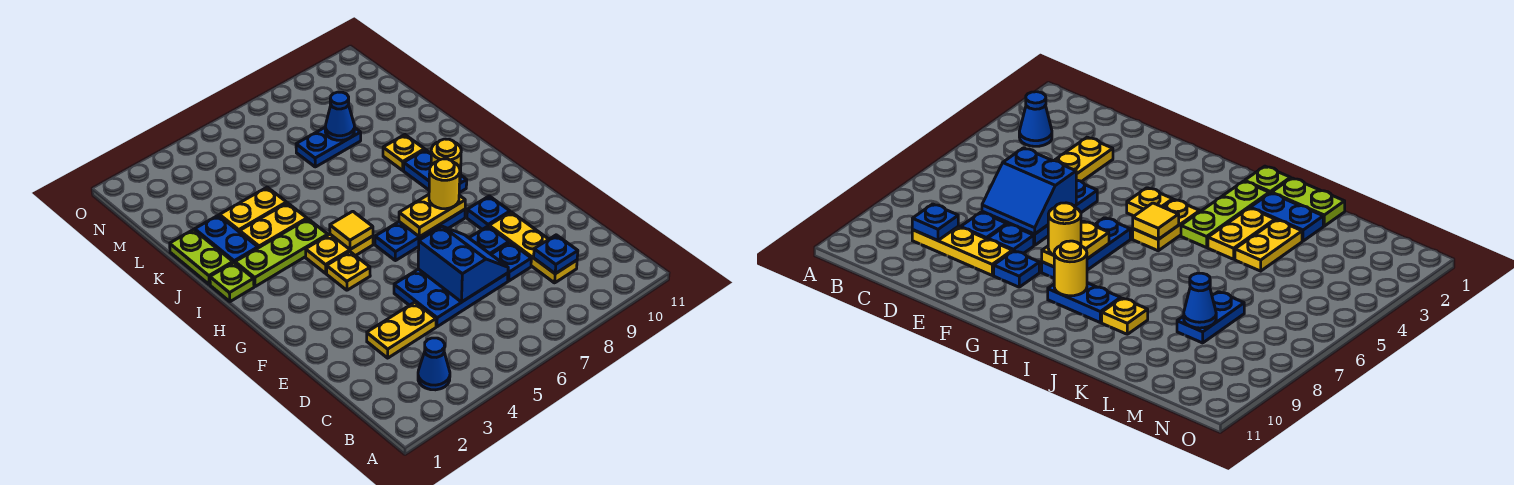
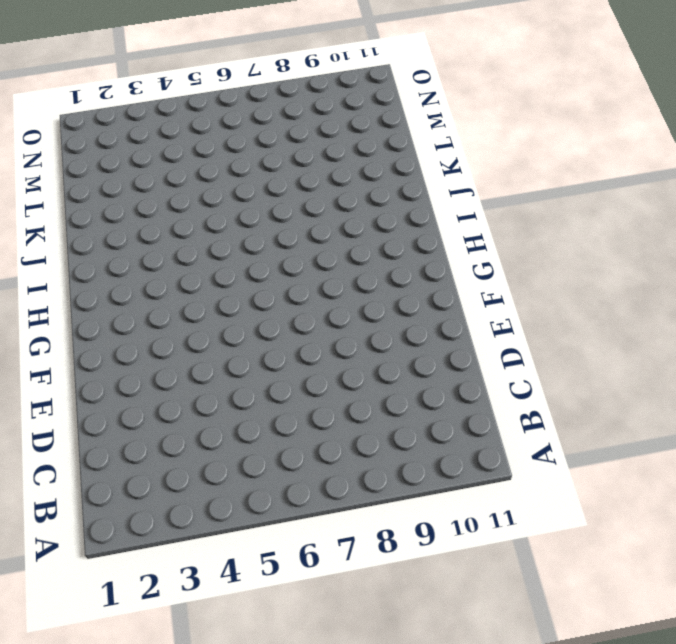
none -> blue cone B3 level 1
none -> yellow plate C9:E9 level 1
none -> yellow plate D3:D4 level 1

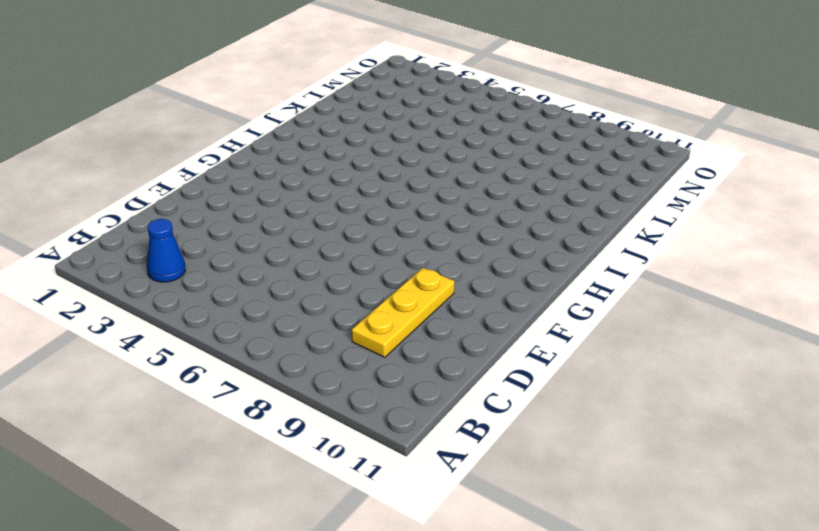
none -> yellow plate D3:D4 level 1
none -> blue plate D5:E7 level 1
none -> blue plate D8 level 1

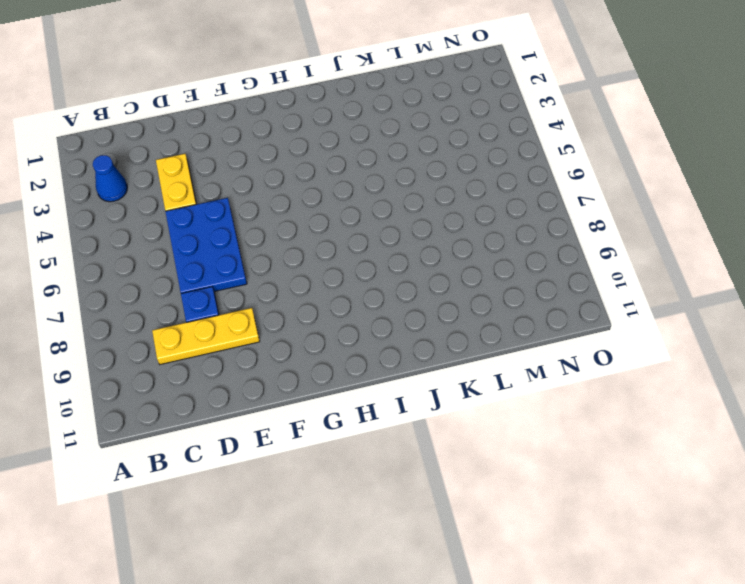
none -> blue plate E8 level 1
none -> blue plate F9 level 1
none -> yellow plate G4 level 1

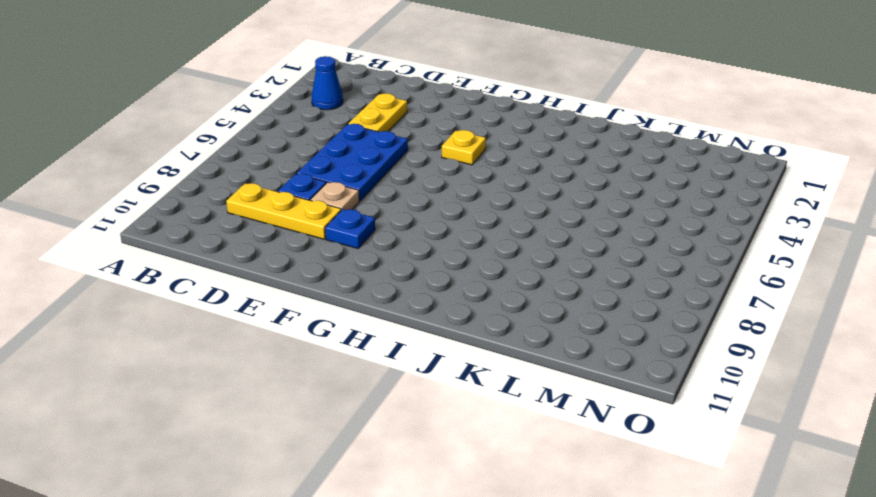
tan plate E8 level 1 -> blue plate E8 level 1
none -> blue plate G6:G8 level 1
none -> yellow plate H4:H5 level 1
none -> blue plate H9:I9 level 1

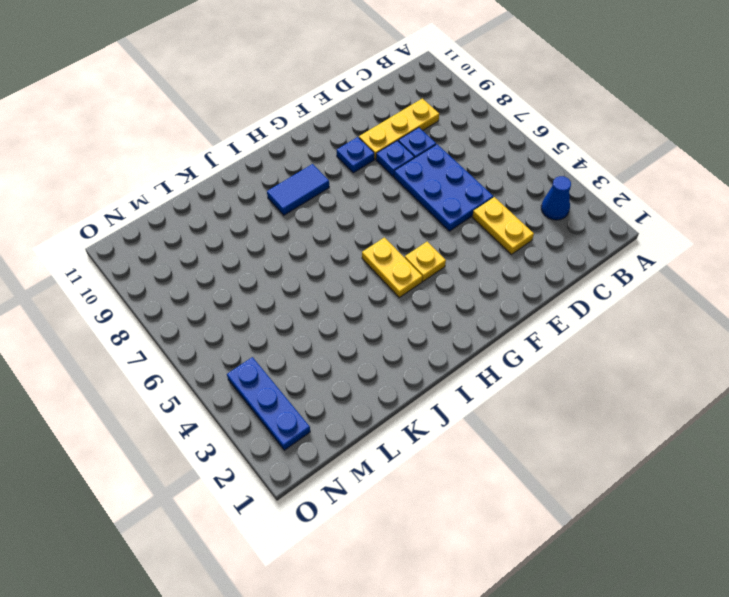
blue tile H9:I9 level 1 -> blue plate H9:I9 level 1
blue plate N2:N4 level 1 -> blue plate G6:G8 level 1
none -> lime plate I1 level 1
none -> lime plate I2:I4 level 1
none -> lime plate J1:K1 level 1

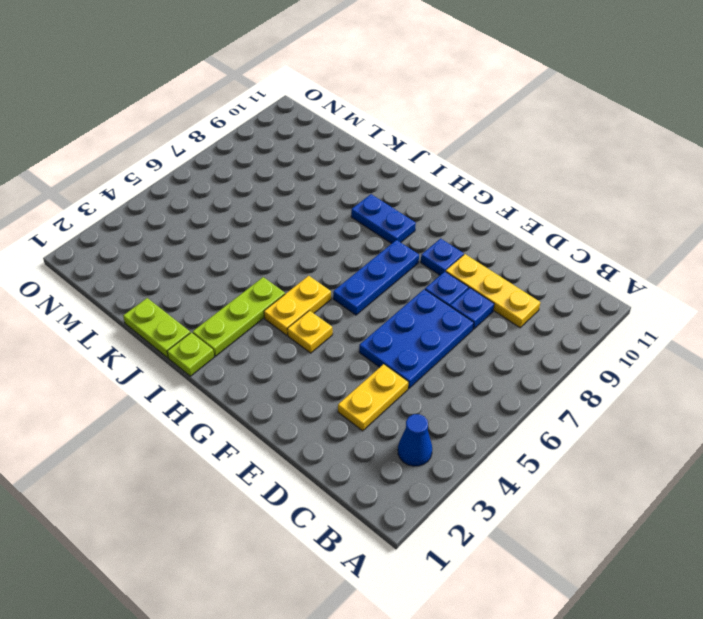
none -> blue plate J2:K2 level 1
none -> yellow plate J3:J4 level 1
none -> yellow plate J9 level 1

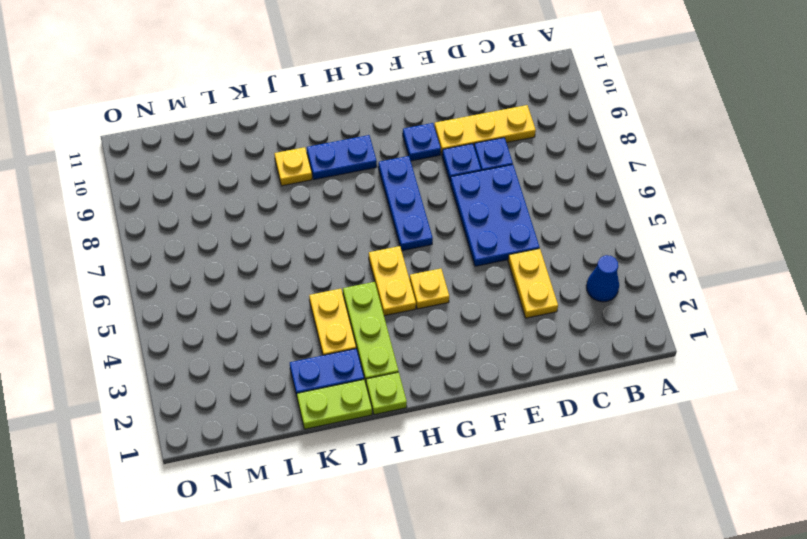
none -> yellow plate K3:K4 level 1
none -> blue plate L7:L8 level 1
none -> blue plate C9 level 2

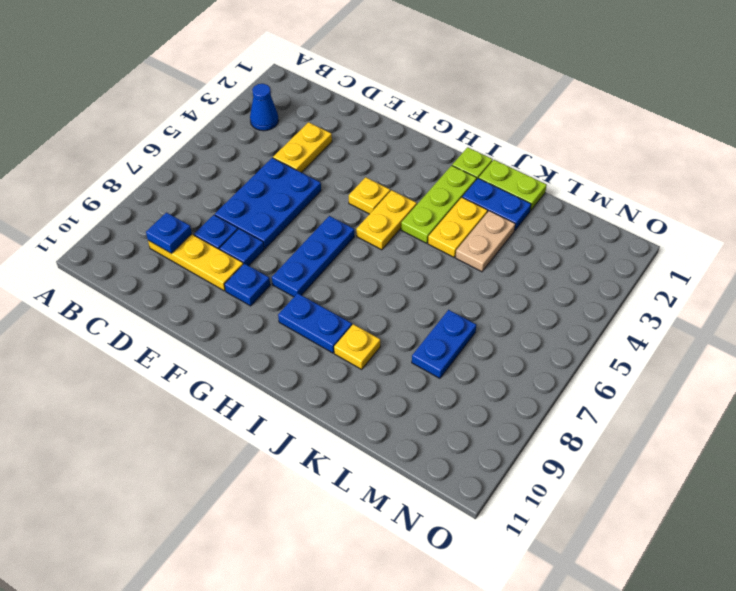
tan plate K3:K4 level 1 -> yellow plate K3:K4 level 1
none -> blue slope D6:E7 level 2 top 6
none -> yellow plate G7:G8 level 2
none -> yellow tile H5 level 2

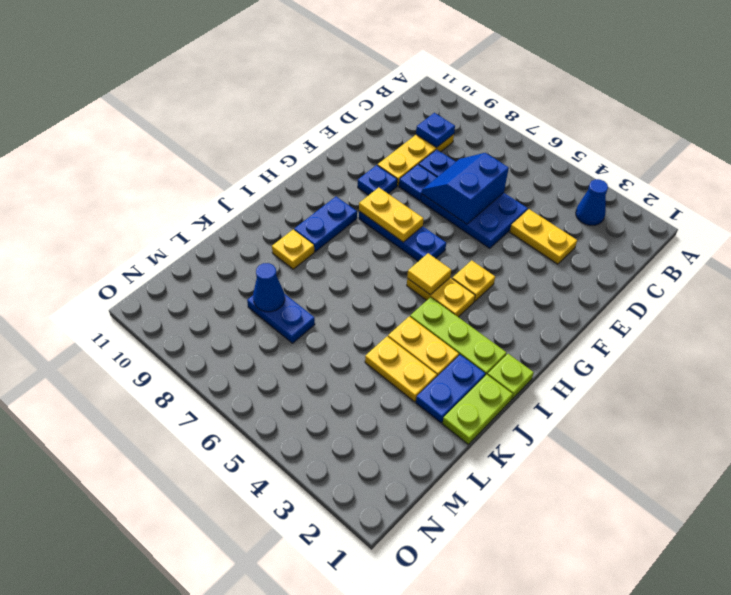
none -> yellow round brick H9 level 2
none -> yellow round brick G8 level 3

